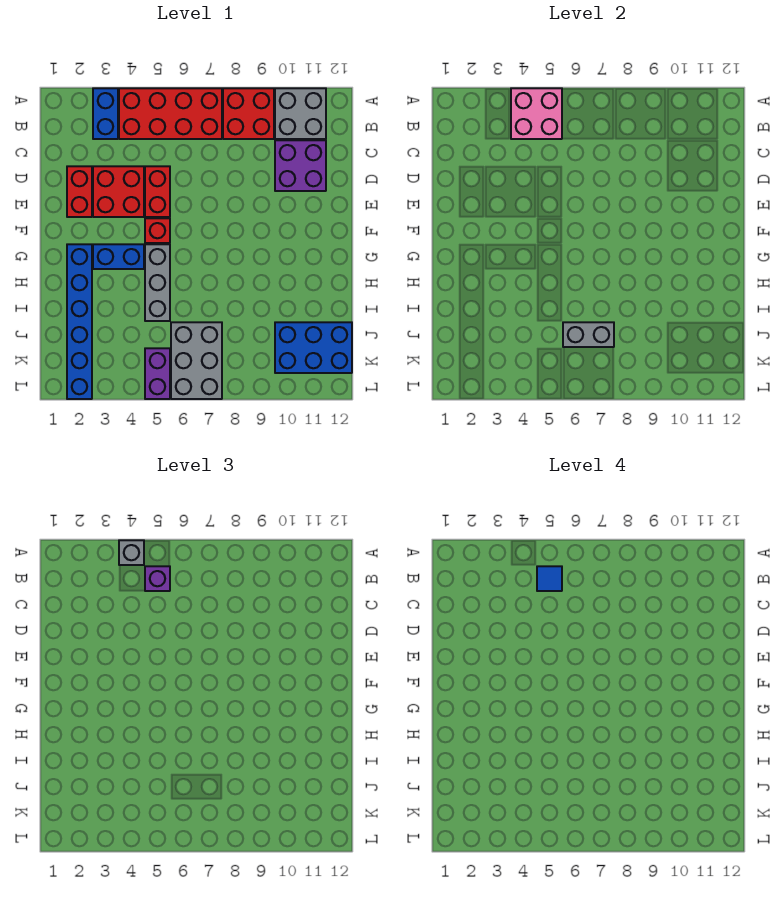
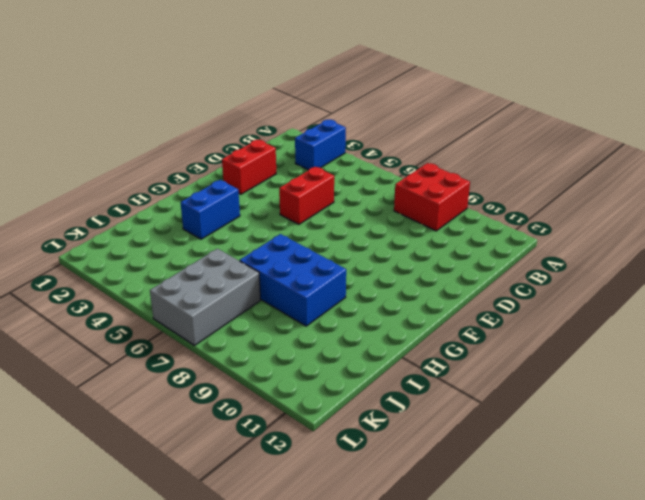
blue brick G3:H3 level 1 -> blue brick G3:G4 level 1
blue brick H7:I9 level 1 -> blue brick J10:K12 level 1
none -> red brick A4:B7 level 1
none -> grey brick A10:B11 level 1
none -> purple brick C10:D11 level 1

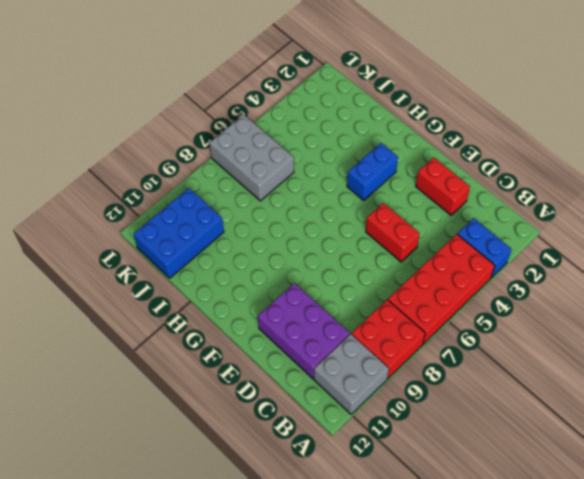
purple brick C10:E11 level 1 -> purple brick C10:D11 level 1
none -> red brick D3:E4 level 1
none -> red brick F5 level 1
none -> blue brick G2:L2 level 1

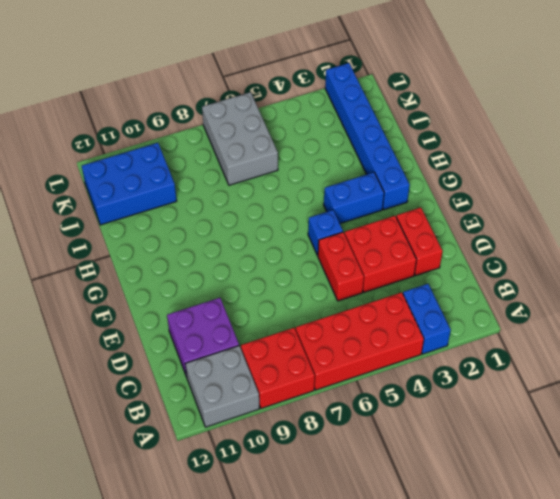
blue brick F5 level 1 -> red brick F5 level 1
none -> grey brick G5:I5 level 1
none -> purple brick K5:L5 level 1
none -> pink brick A4:B5 level 2

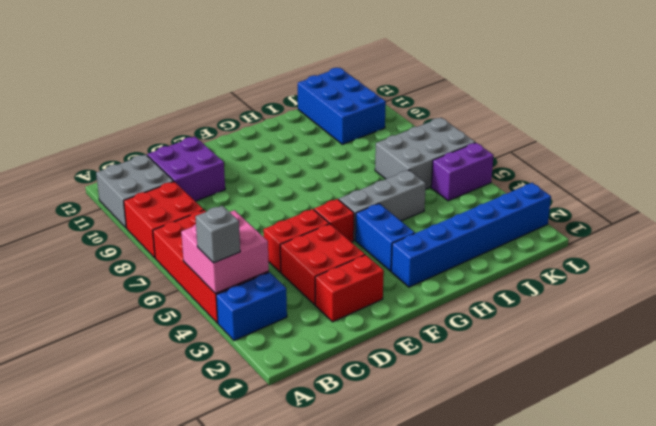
none -> grey brick J6:J7 level 2
none -> purple brick B5 level 3
none -> blue tile B5 level 4

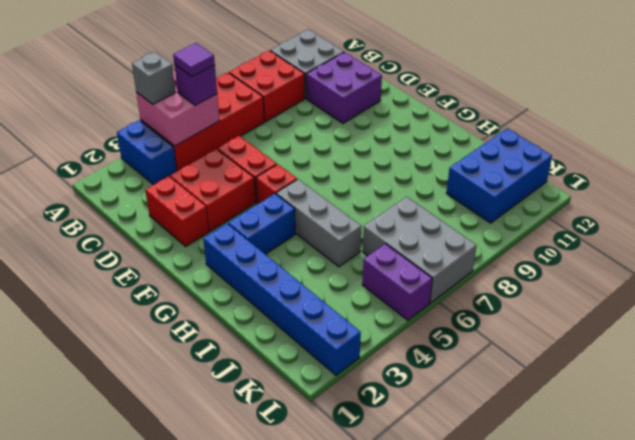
purple tile B5 level 4 -> blue tile B5 level 4
none -> grey brick J6:J7 level 2

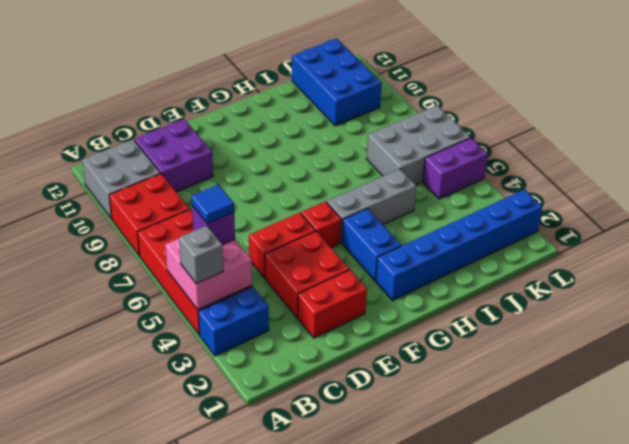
none -> grey brick J6:J7 level 2

